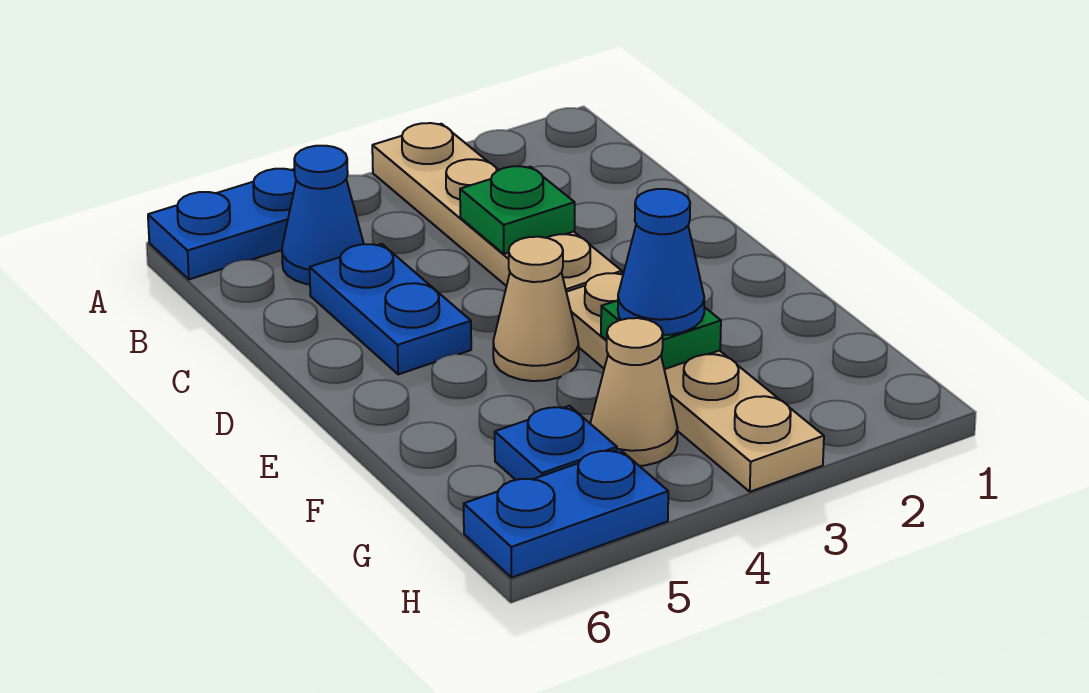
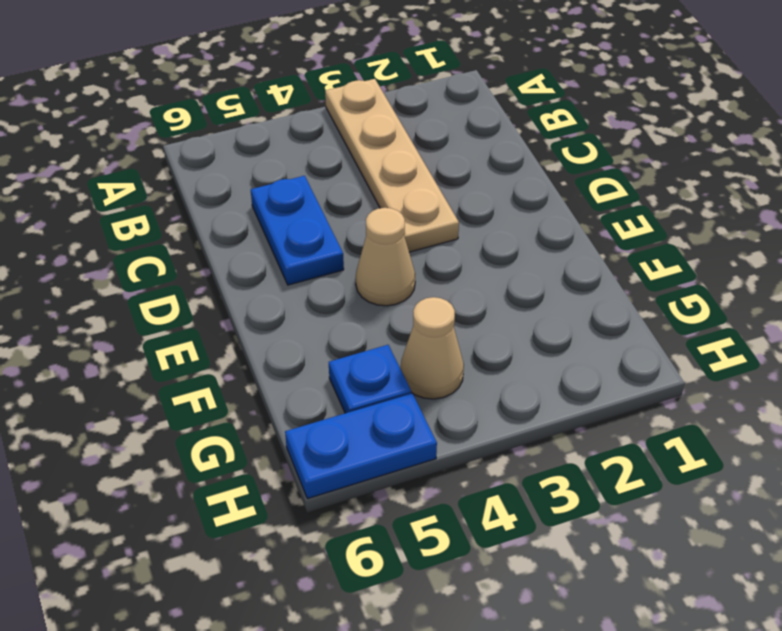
none -> blue plate A5:A6 level 1
none -> blue cone B5 level 1
none -> tan plate E3:H3 level 1

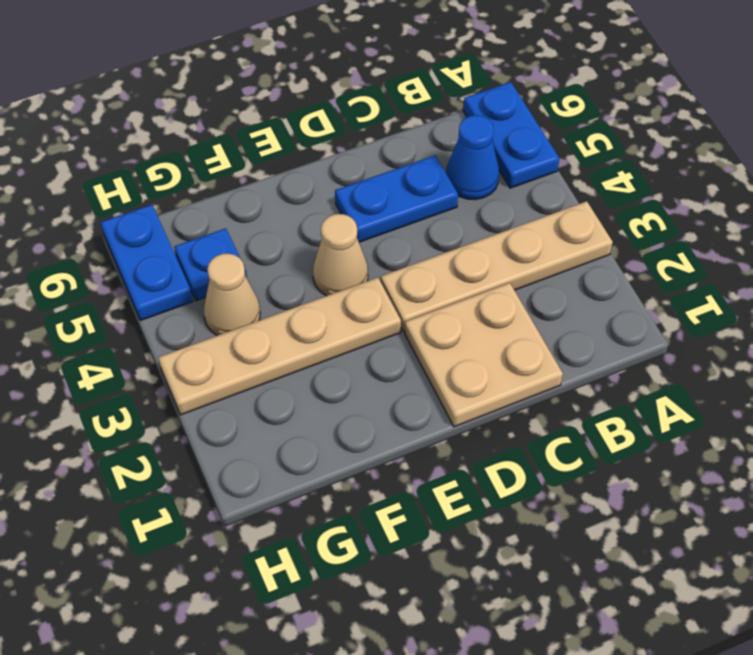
tan plate C1:D2 level 1 -> none
none -> green plate C3 level 2
none -> green plate F3 level 2
none -> blue cone F3 level 3

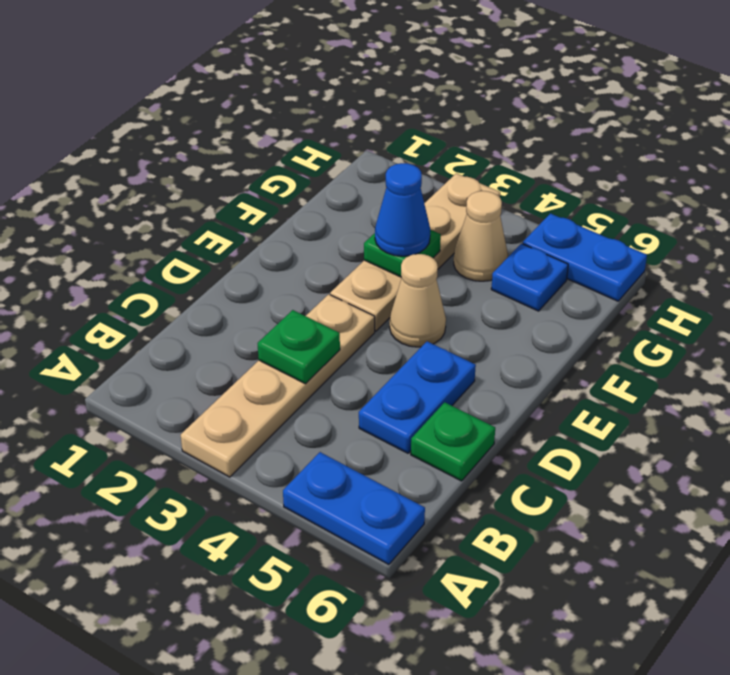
green plate C6 level 1 -> none
none -> blue cone B5 level 1

